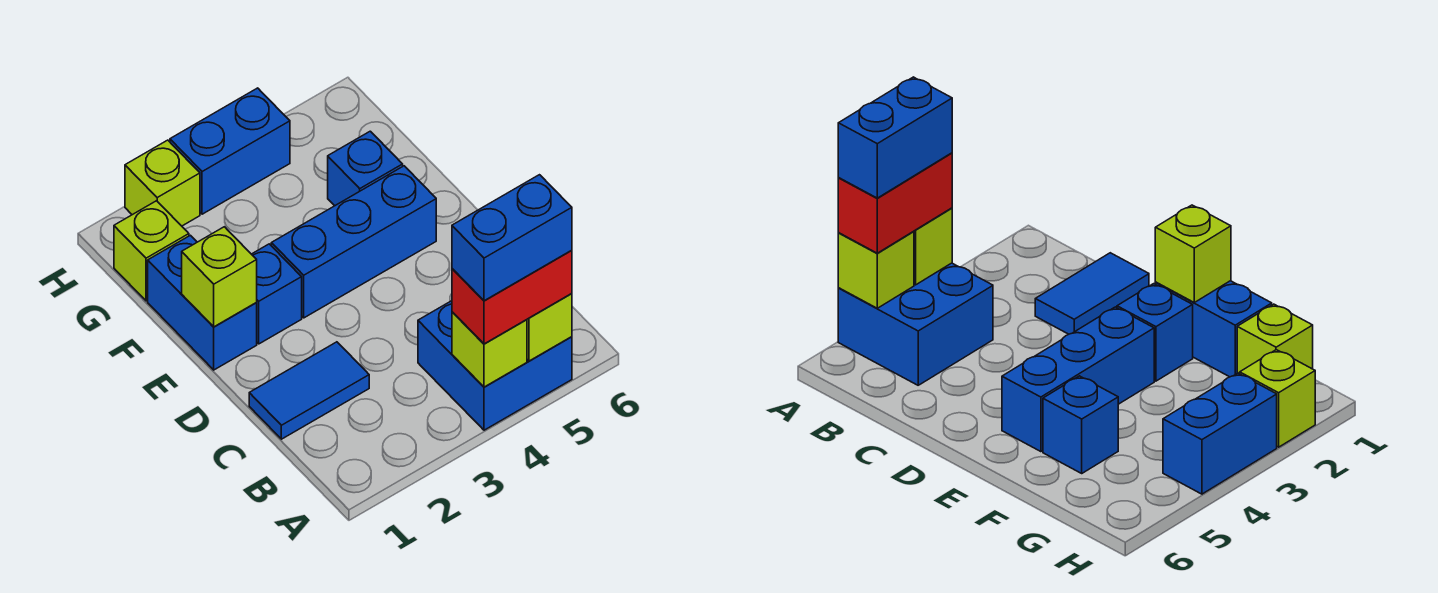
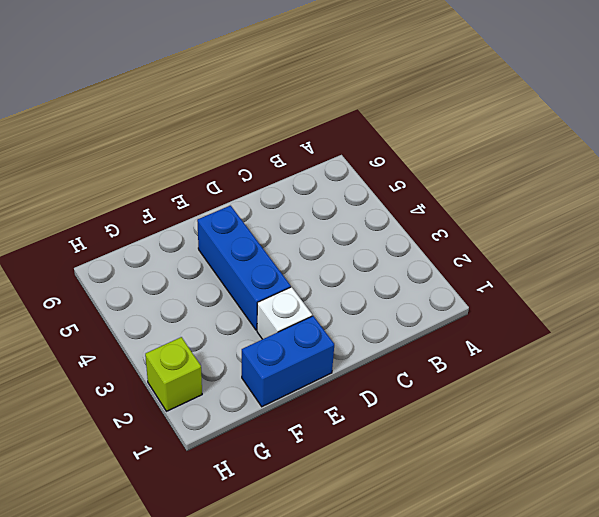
white brick E2 level 1 -> blue brick E2 level 1
none -> blue brick A4:B5 level 1
none -> blue tile C1:C2 level 1
none -> blue brick F5 level 1

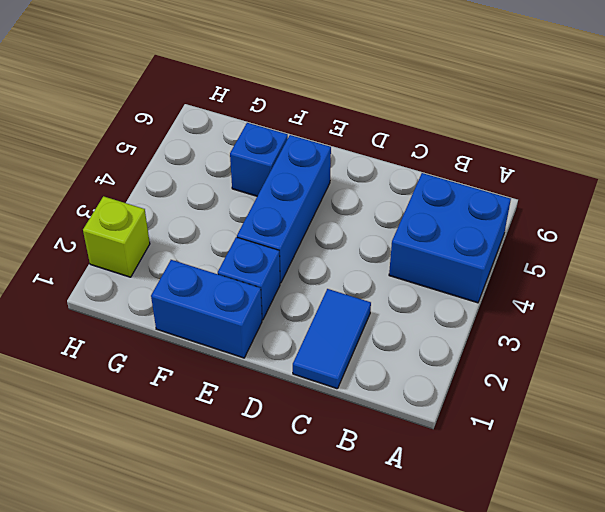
none -> lime brick G1 level 1
none -> blue brick H3:H4 level 1
none -> lime brick A4 level 2

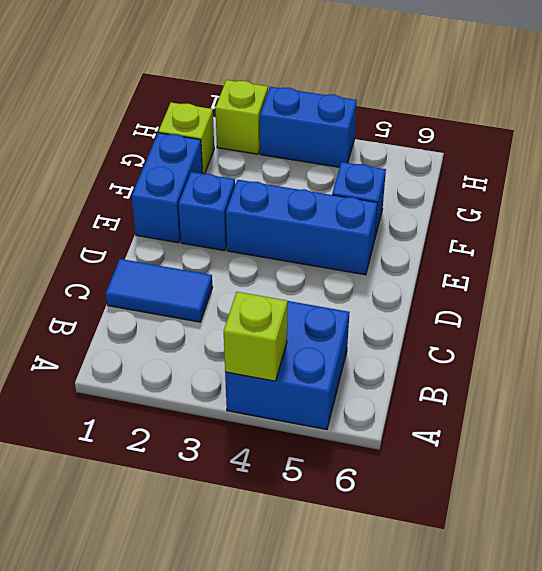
none -> lime brick A5 level 2
none -> lime brick E1 level 2
none -> red brick A4:A5 level 3

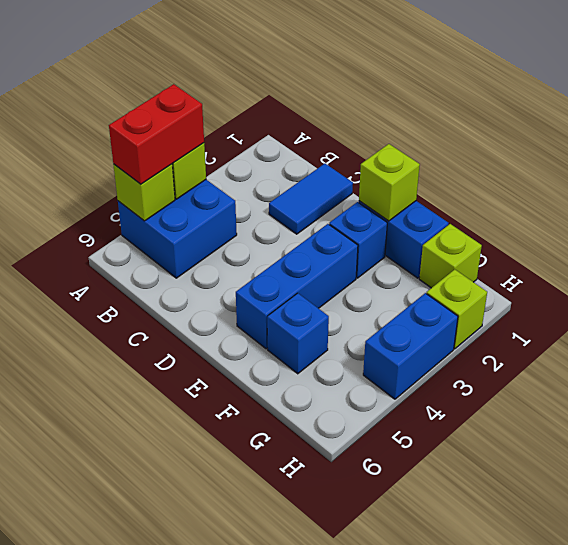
none -> blue brick A4:A5 level 4

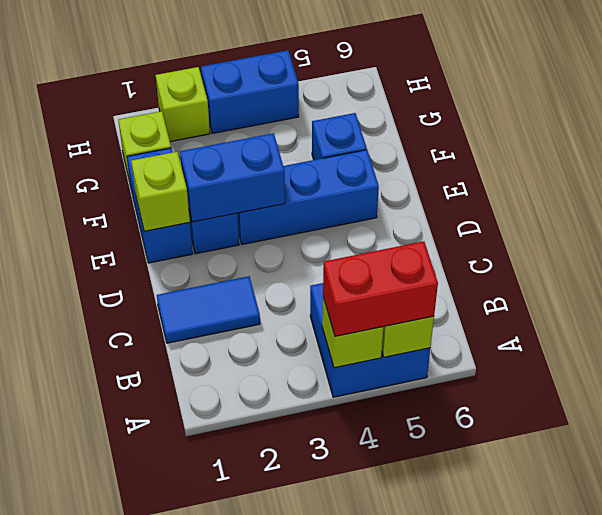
blue brick E2:E3 level 2 -> blue brick A4:A5 level 4

